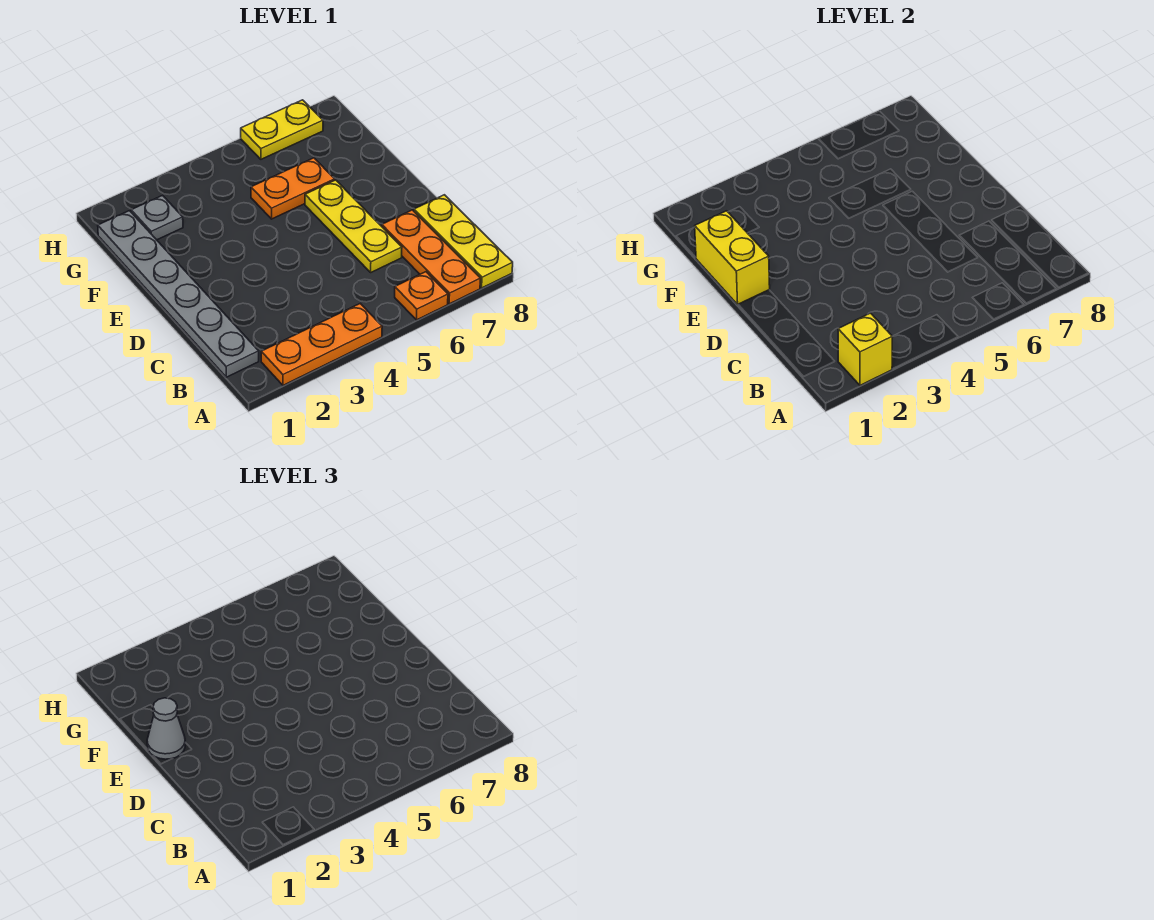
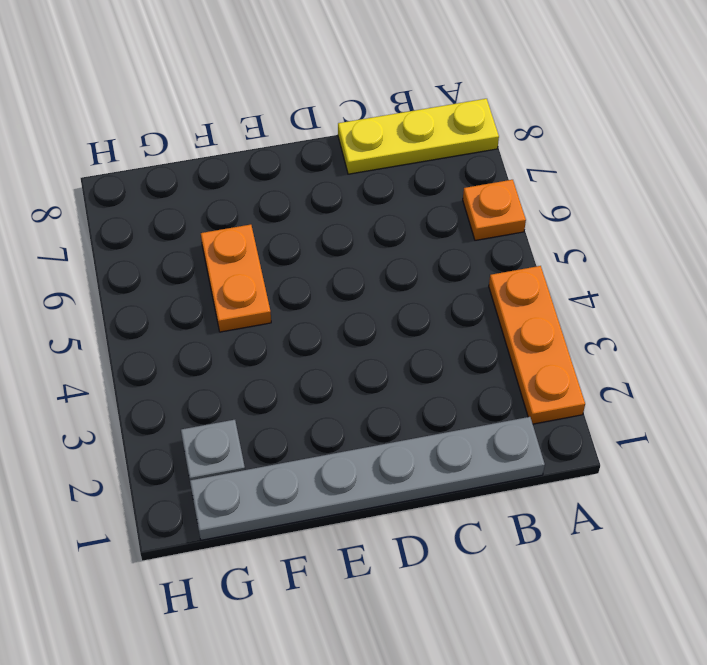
none -> orange plate A7:C7 level 1
none -> yellow plate C6:E6 level 1
none -> yellow plate H6:H7 level 1

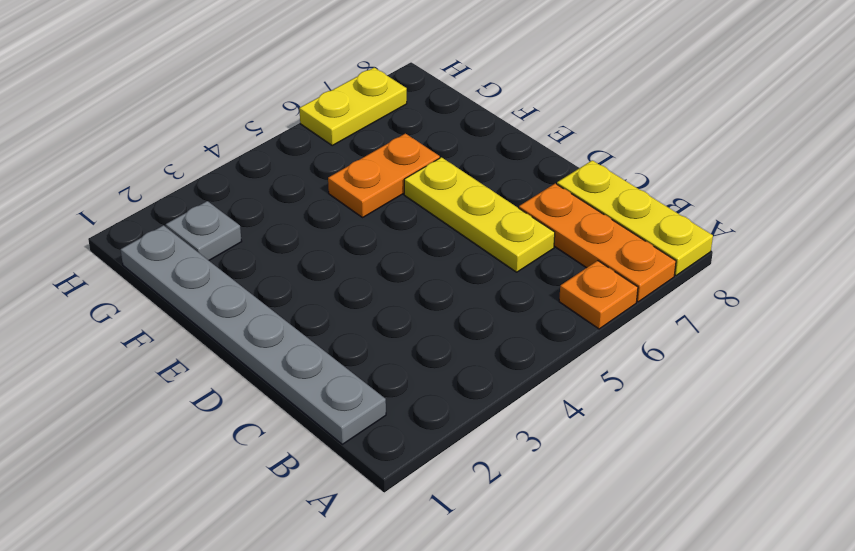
none -> orange plate A2:A4 level 1
none -> yellow brick A2 level 2
none -> yellow brick E1:F1 level 2

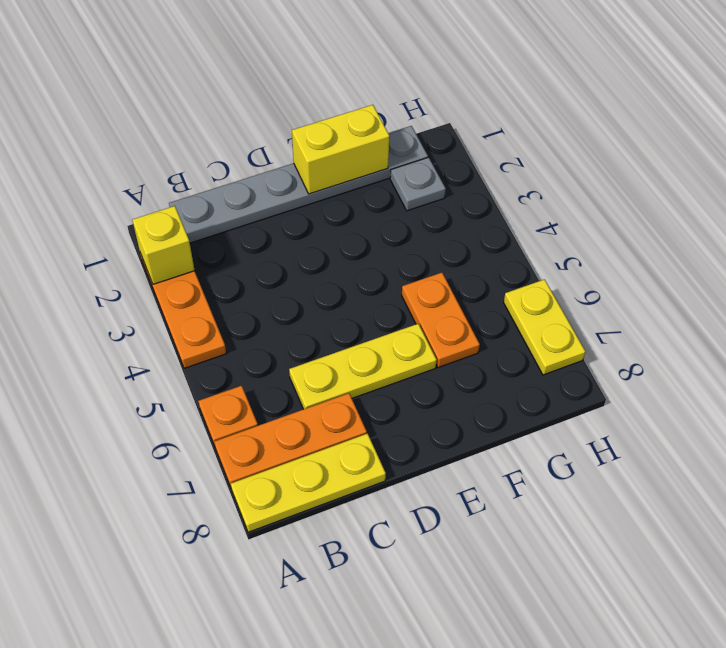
none -> grey cone E1 level 3

